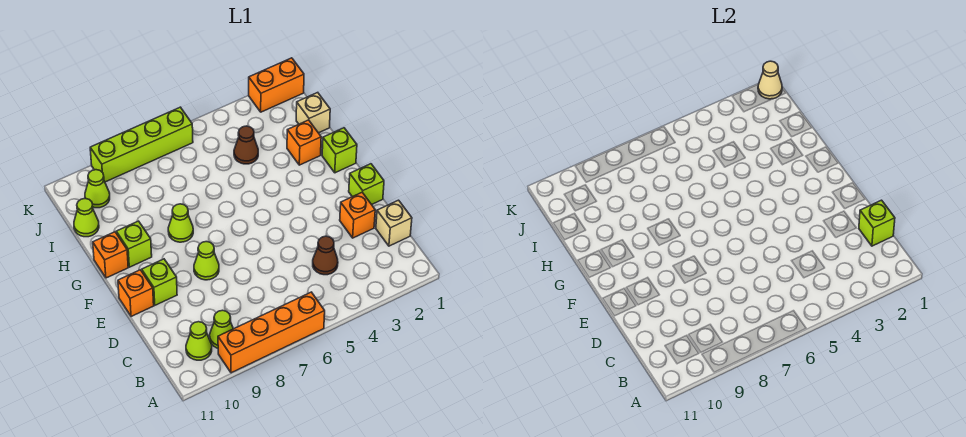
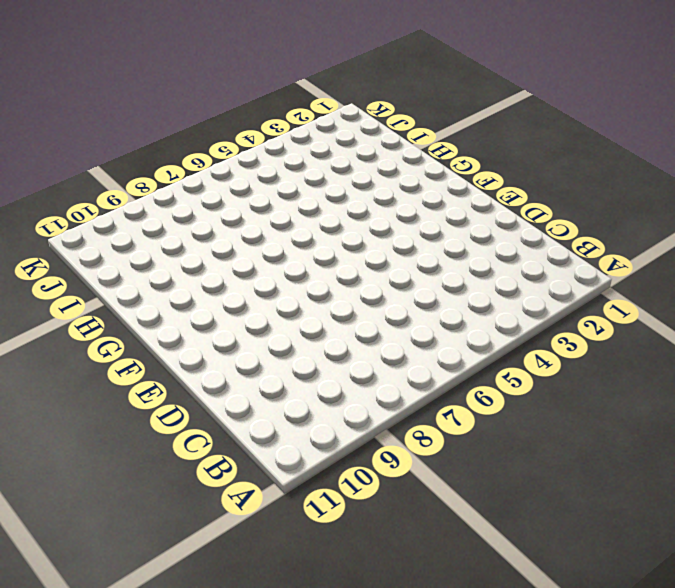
none -> orange brick A6:A9 level 1
none -> lime cone B9 level 1
none -> lime cone B10 level 1

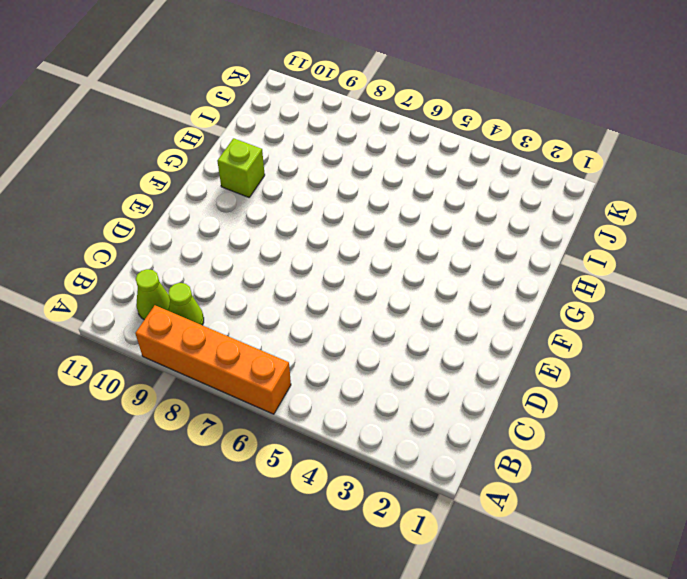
none -> tan brick C1 level 1
none -> brown cone C4 level 1
none -> orange brick D2 level 1

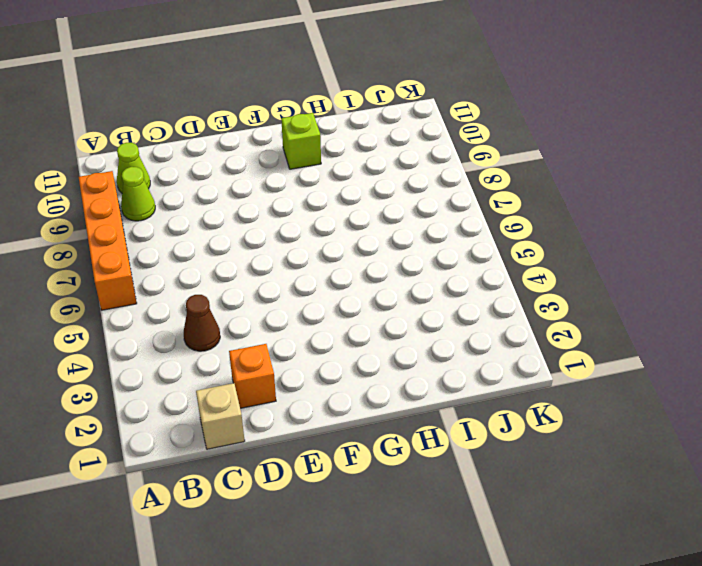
none -> lime brick E1 level 1
none -> lime cone E8 level 1
none -> lime brick E10 level 1

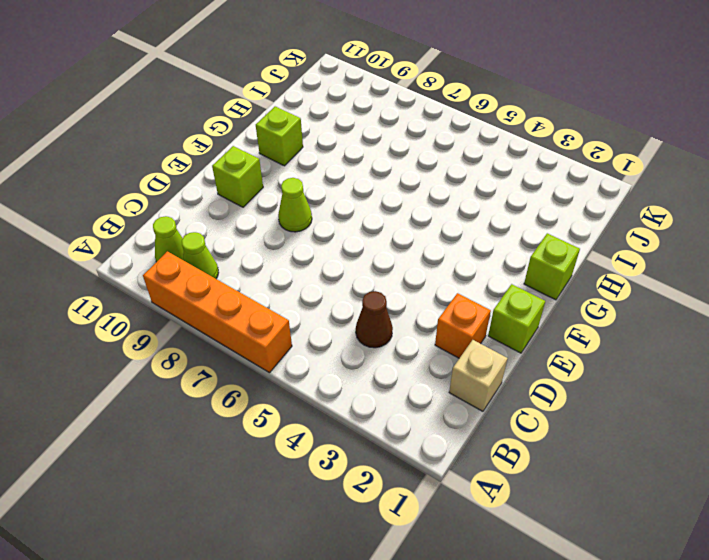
none -> orange brick E11 level 1
none -> lime cone G8 level 1
none -> orange brick G11 level 1

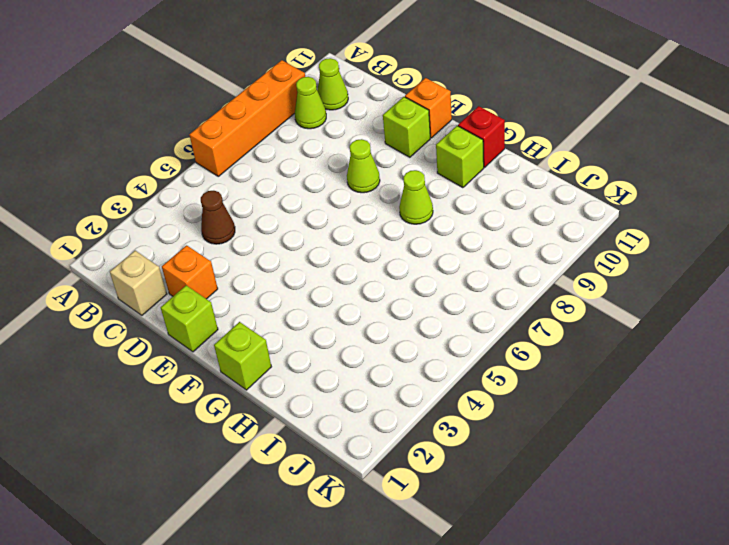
red brick G11 level 1 -> orange brick G11 level 1
none -> orange brick H2 level 1
none -> tan brick I1 level 1
none -> brown cone I4 level 1

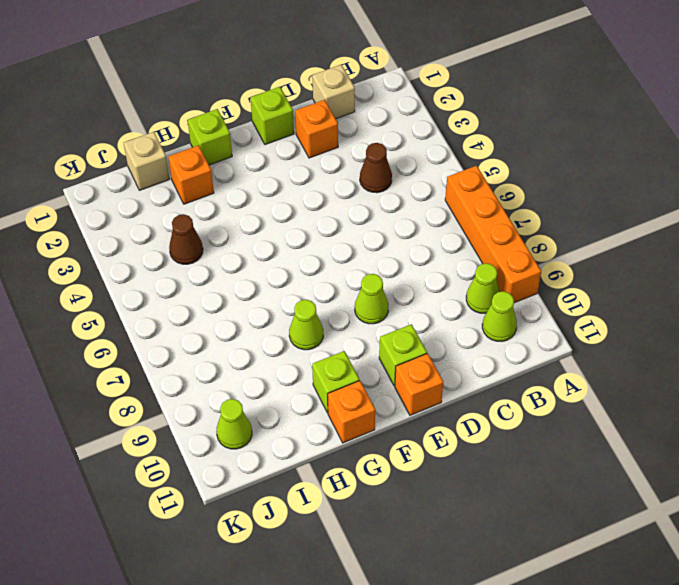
none -> lime cone I11 level 1
none -> orange brick K1:K2 level 1
none -> lime brick K6:K9 level 1

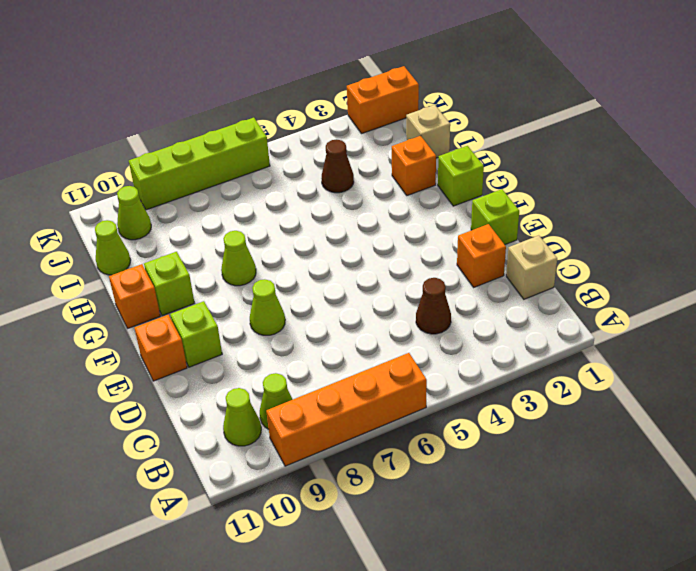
none -> lime brick C1 level 2
none -> tan cone K1 level 2

